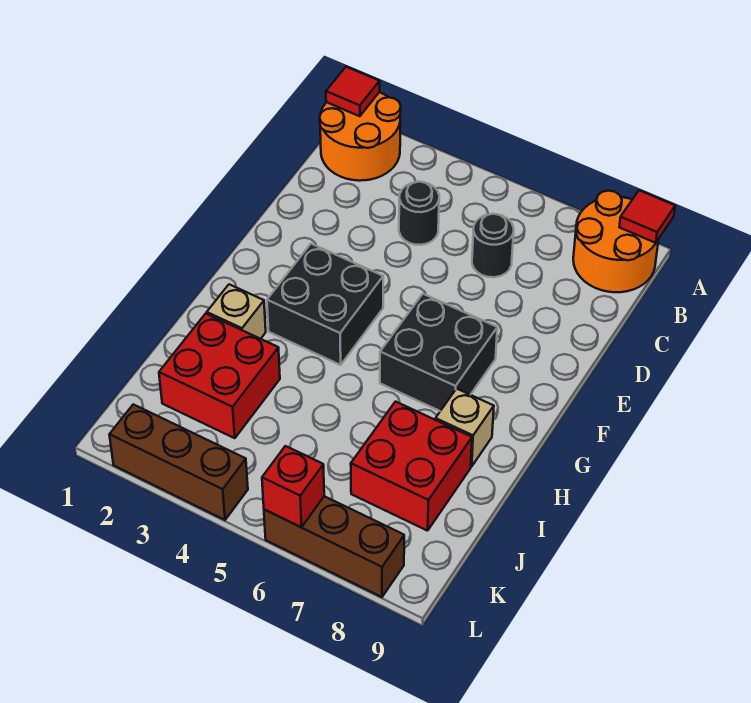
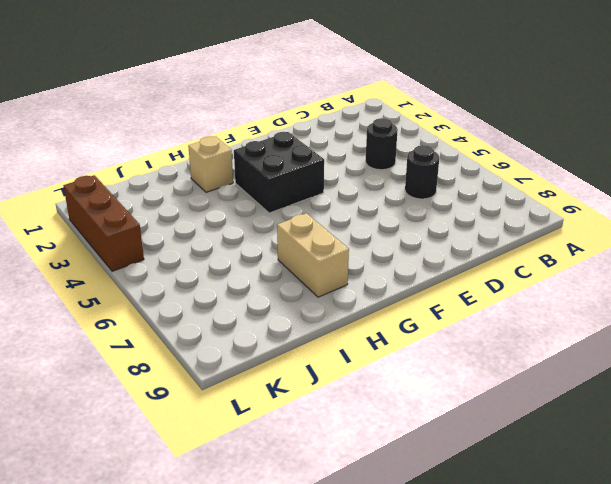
tan brick H7:H8 level 1 -> tan brick H8 level 1
none -> orange round brick A1:B2 level 1
none -> orange round brick A8:B9 level 1
none -> black brick F6:G7 level 1

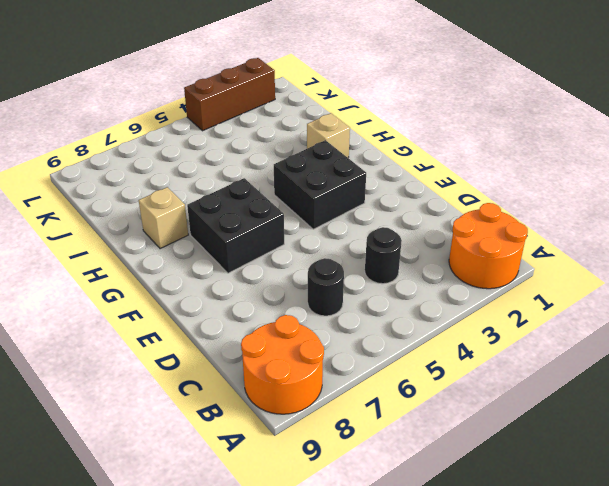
none -> red brick I2:J3 level 1
none -> red brick I7:J8 level 1
none -> brown brick L6:L8 level 1

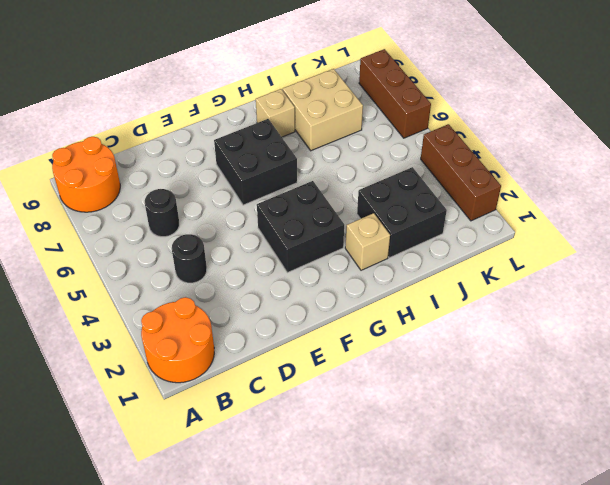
black brick I2:J3 level 1 -> red brick I2:J3 level 1
tan brick I7:J8 level 1 -> red brick I7:J8 level 1
none -> red tile A1 level 2
none -> red tile A9 level 2
none -> red brick L6 level 2

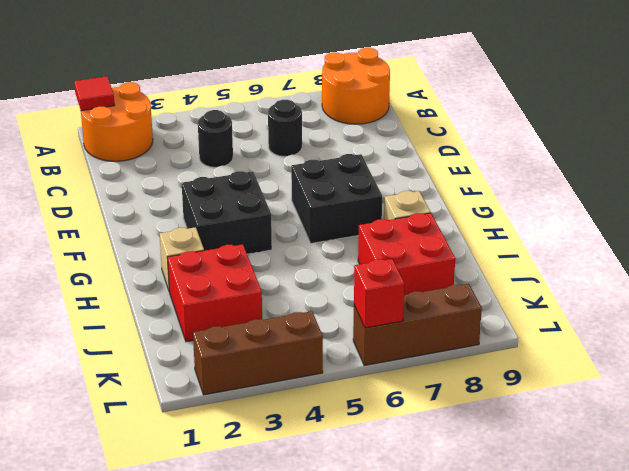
none -> red tile A9 level 2

